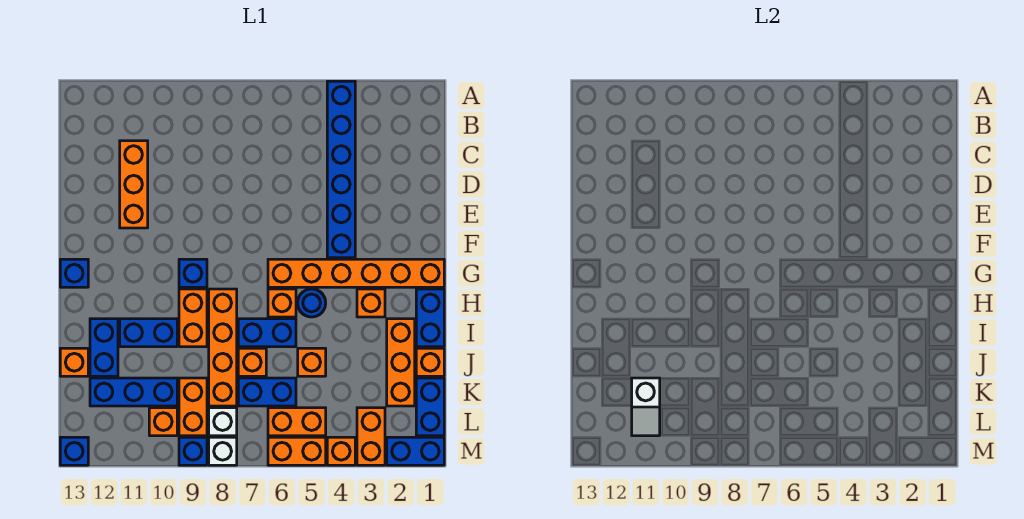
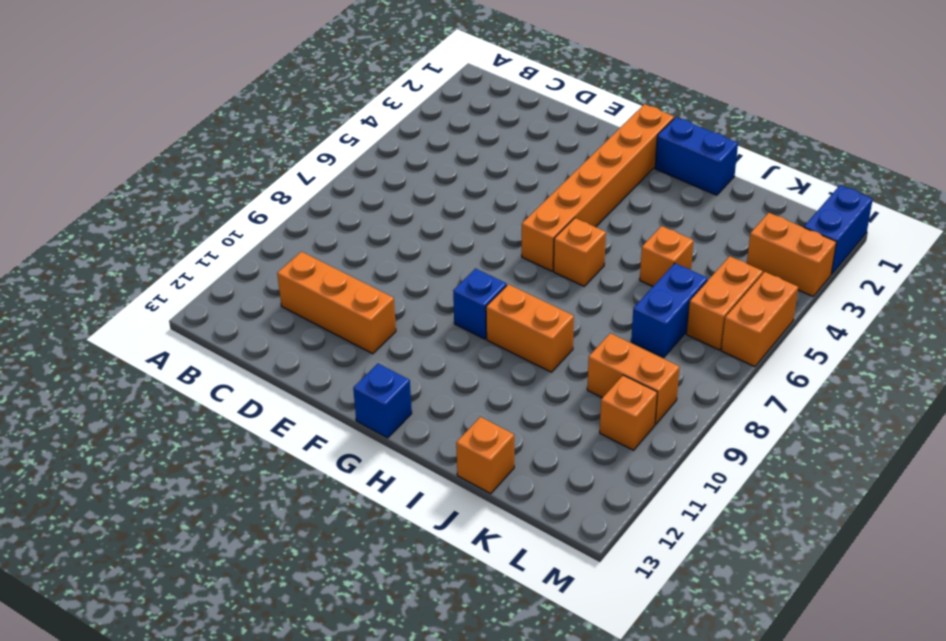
none -> blue brick A4:F4 level 1
none -> orange brick H3 level 1
none -> blue round brick H5 level 1
none -> orange brick H8:K8 level 1

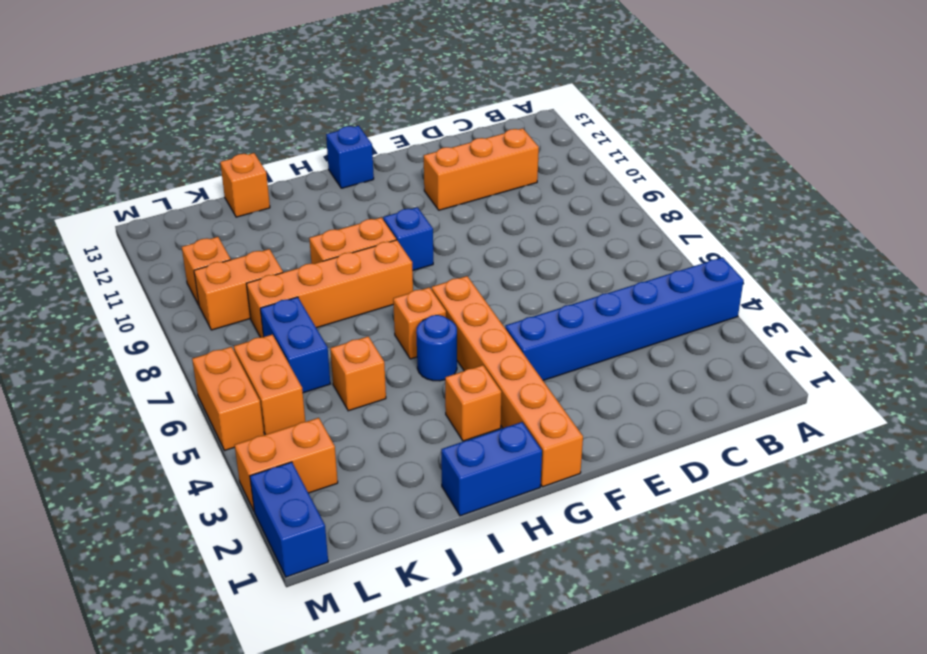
none -> orange brick I2:K2 level 1
none -> blue brick I6:I7 level 1
none -> blue brick I10:I11 level 1
none -> blue brick I12:J12 level 1

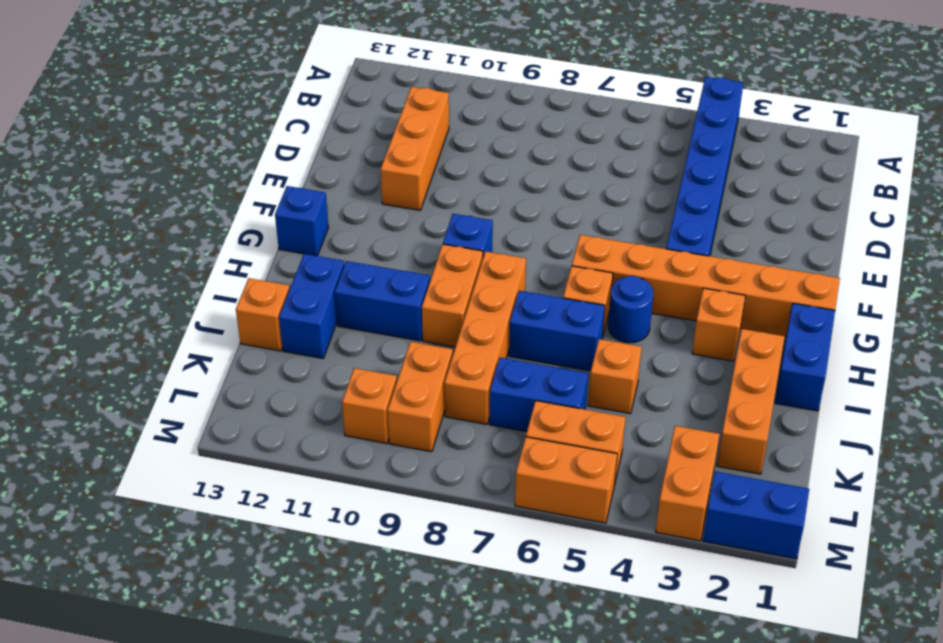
none -> orange brick J1 level 1
none -> orange brick J7 level 1
none -> blue brick K1:L1 level 1
none -> blue brick K10:K12 level 1

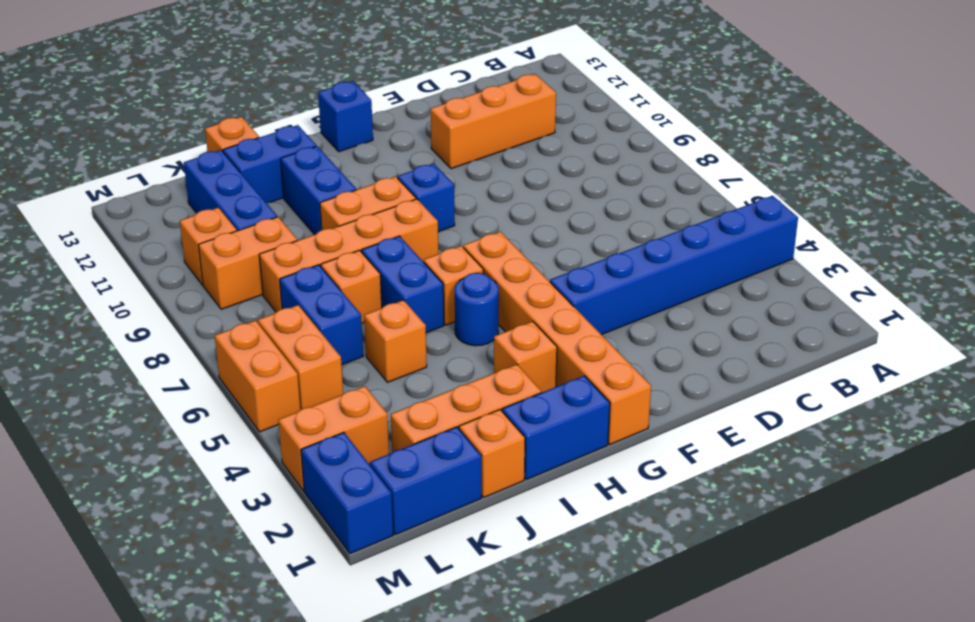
none -> white brick L8 level 1
none -> orange brick M4 level 1
none -> white brick M8 level 1
none -> blue brick M9 level 1

